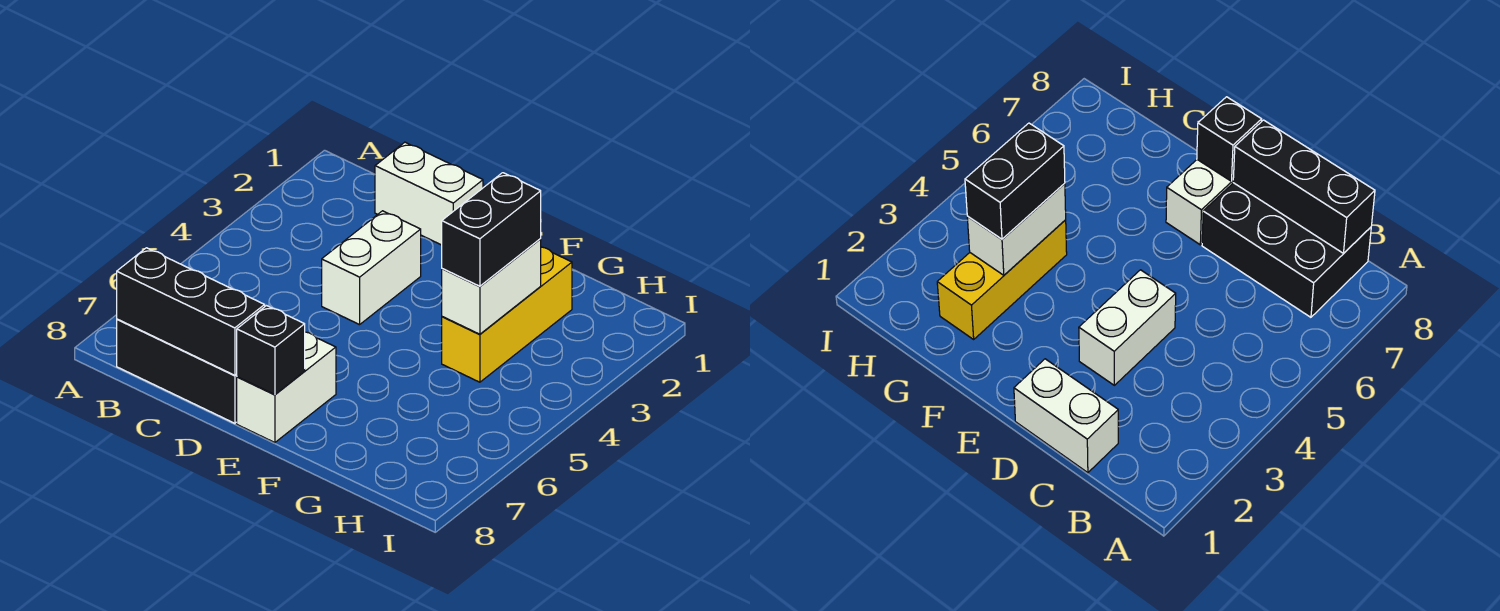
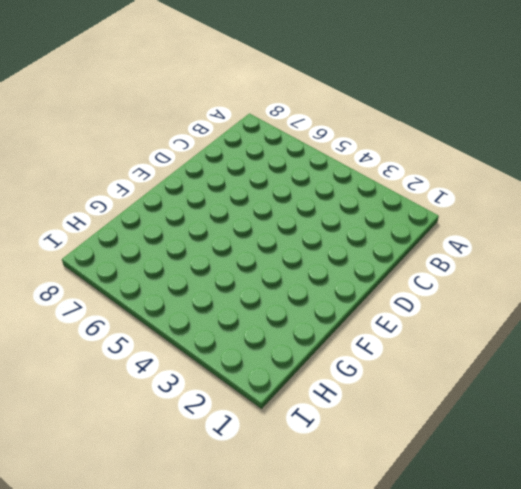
none -> black brick B7:D8 level 1
none -> white brick C1:D1 level 1

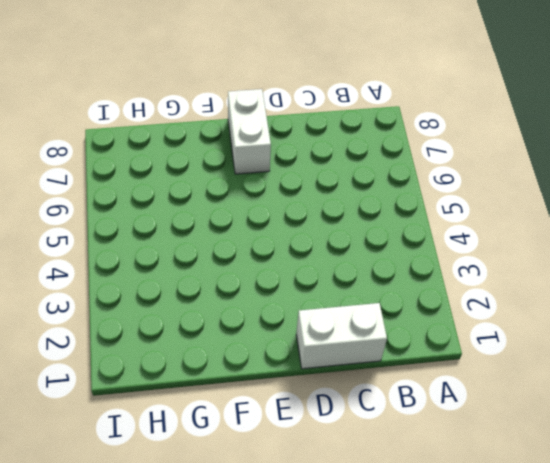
none -> black brick B7:D8 level 1
none -> white brick D3:D4 level 1

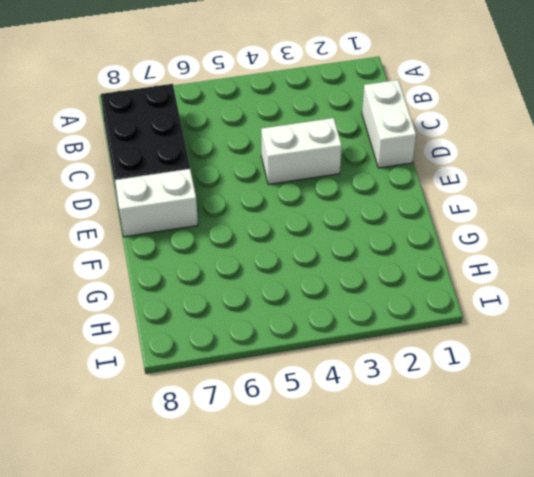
none -> yellow brick G2:G4 level 1
none -> black brick B8:D8 level 2

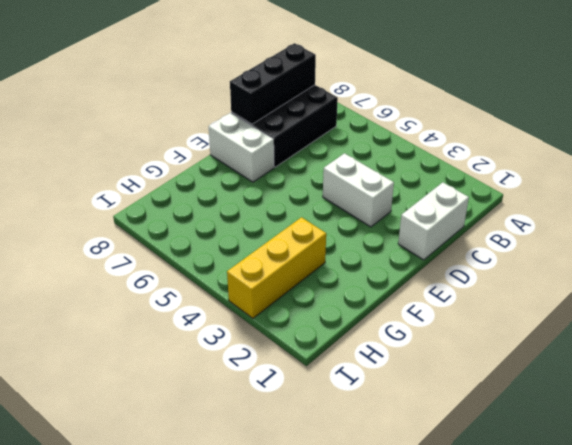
yellow brick G3:I3 level 1 -> yellow brick G2:G4 level 1
none -> black brick E8 level 2
none -> white brick G3:G4 level 2

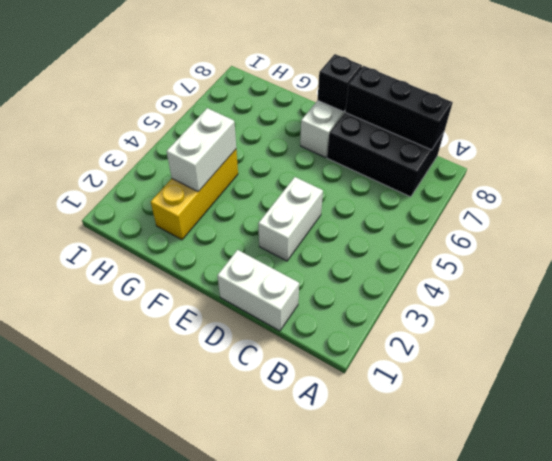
none -> black brick G3:G4 level 3

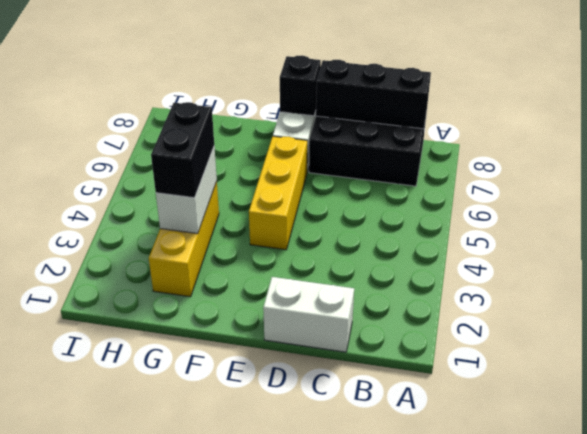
yellow brick E4:E6 level 1 -> none
none -> white brick D3:D4 level 1

